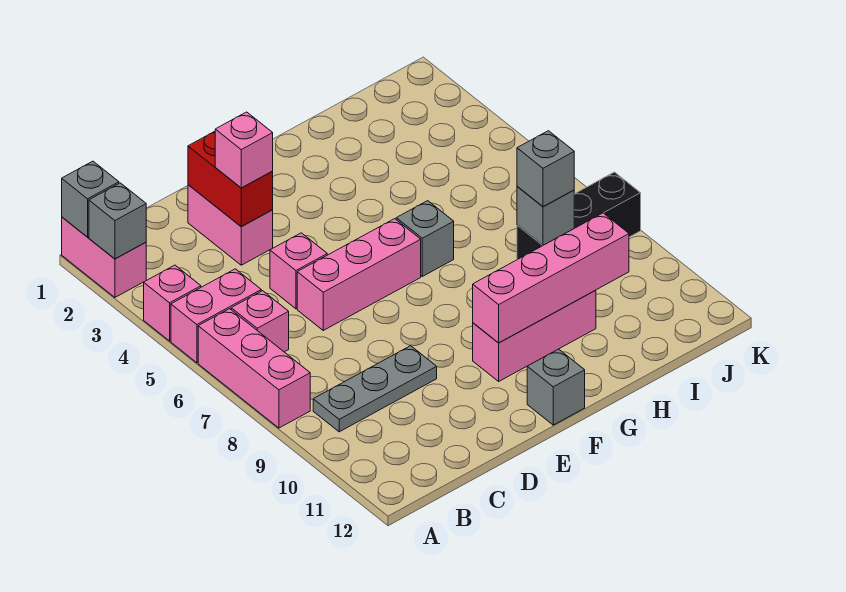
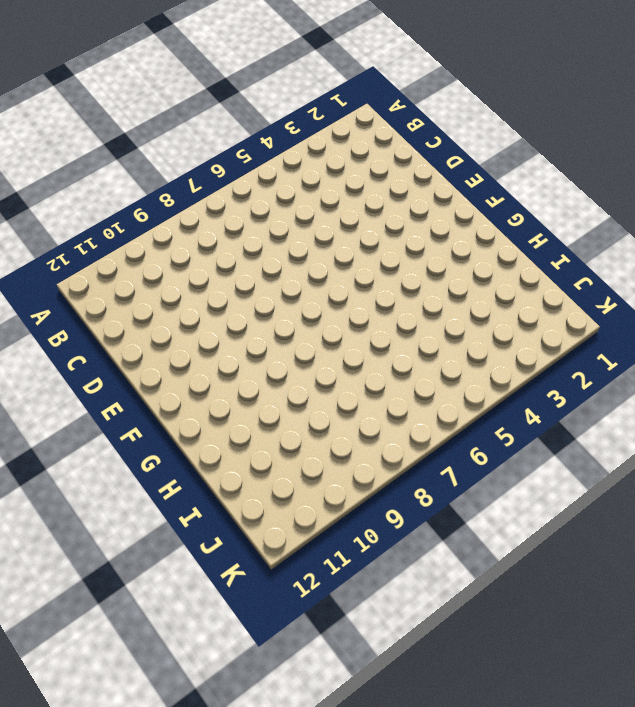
none -> pink brick A1:A2 level 1
none -> pink brick A4 level 1
none -> pink brick A5:B5 level 1

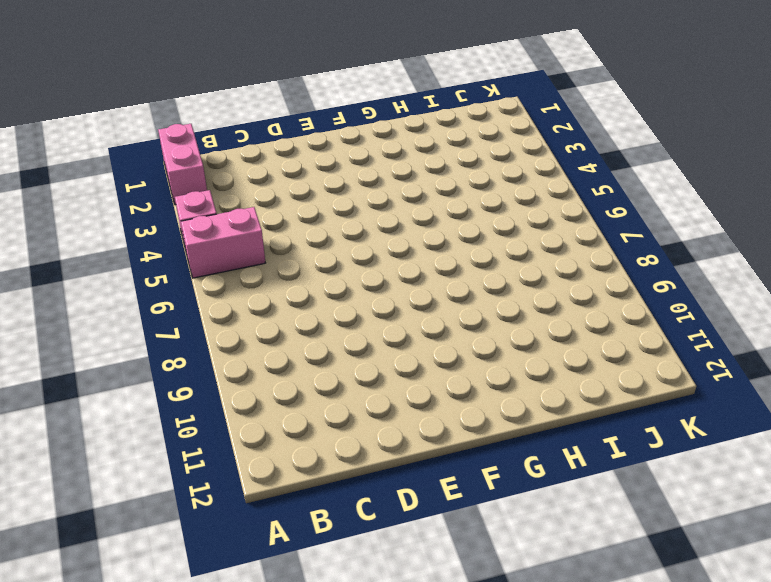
none -> pink brick A6:A8 level 1
none -> pink brick B6 level 1
none -> grey plate B9:D9 level 1

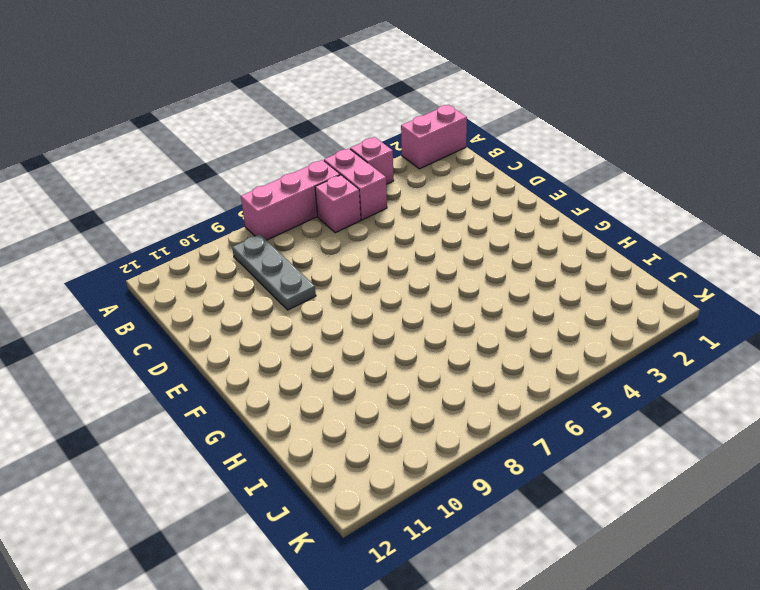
none -> pink brick D2:D3 level 1
none -> pink brick D5 level 1
none -> pink brick D6:F6 level 1

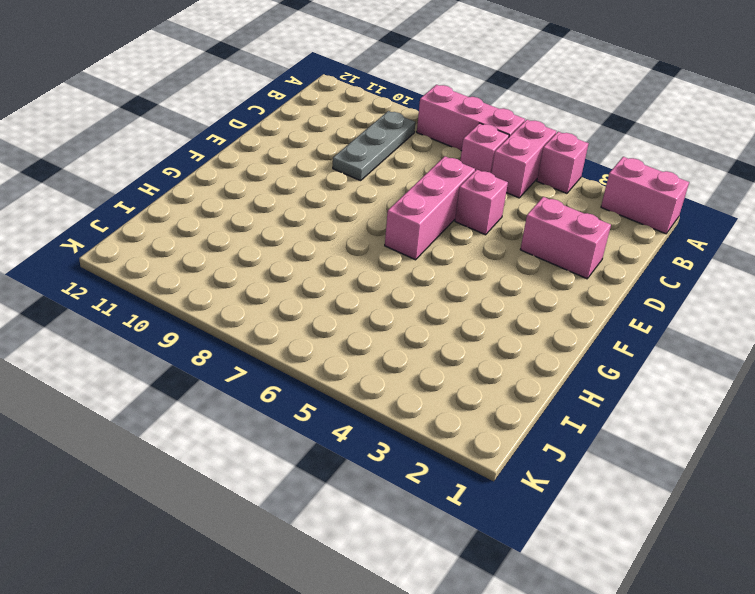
none -> pink brick F10:H10 level 1
none -> grey brick F12 level 1
none -> grey brick G6 level 1

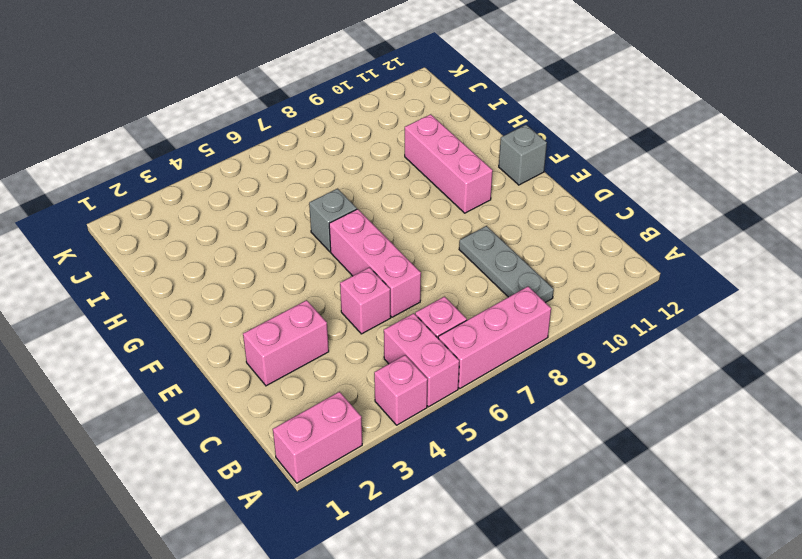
none -> black brick I8:K8 level 1
none -> grey brick A1 level 2
none -> grey brick A2 level 2

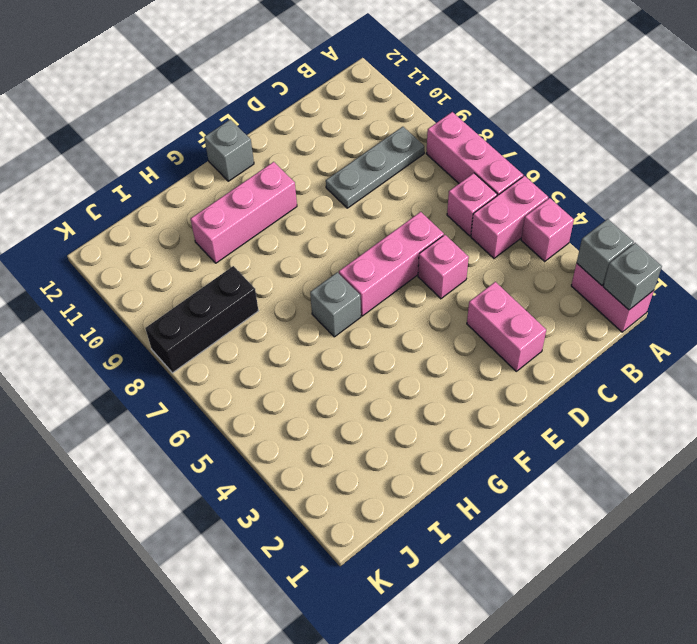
none -> red brick D2:D3 level 2
none -> pink brick F10:I10 level 2
none -> grey brick I8 level 2

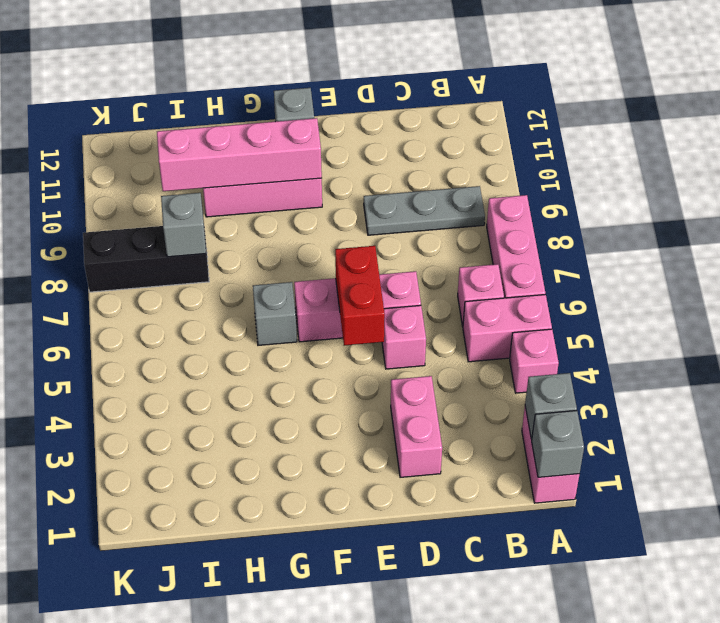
red brick E5:E6 level 2 -> red brick D2:D3 level 2
none -> pink brick D3 level 3
none -> grey brick I8 level 3

